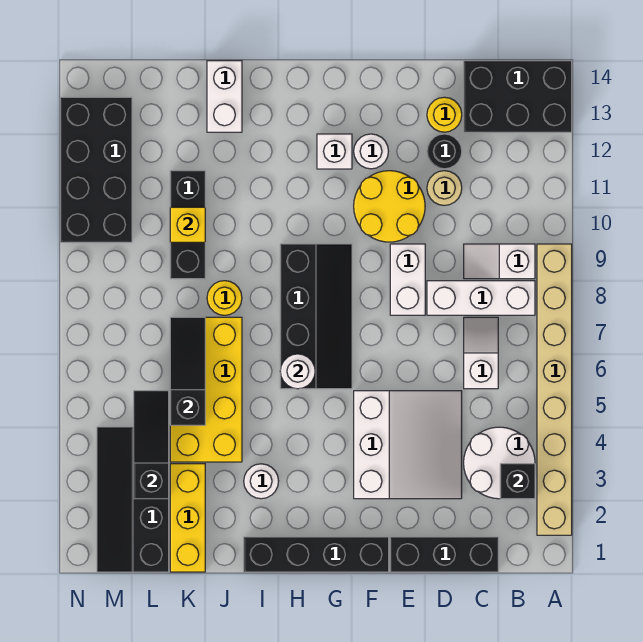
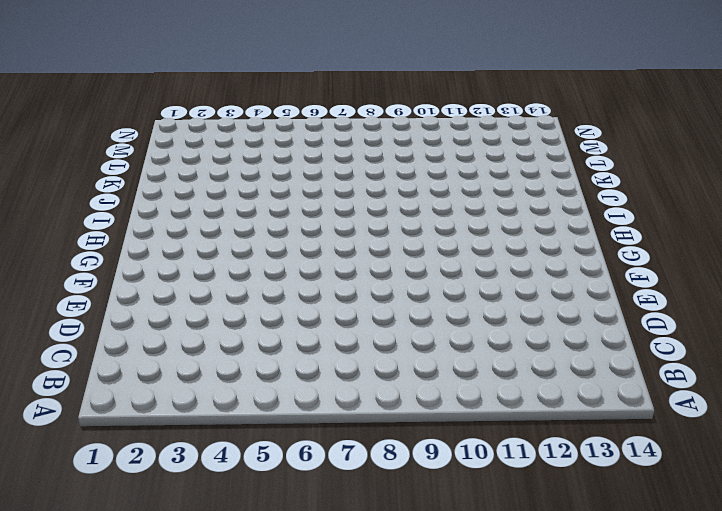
none -> tan brick A2:A9 level 1
none -> black brick A13:C14 level 1
none -> white round brick B3:C4 level 1
none -> white brick B8:D8 level 1

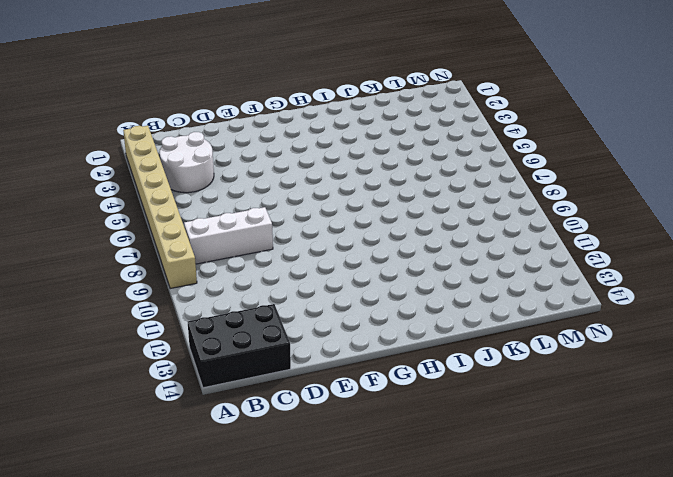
none -> white slope B9:C9 level 1 top B
none -> black brick C1:E1 level 1
none -> white slope C6:C7 level 1 top 6
none -> white slope D3:F5 level 1 top F

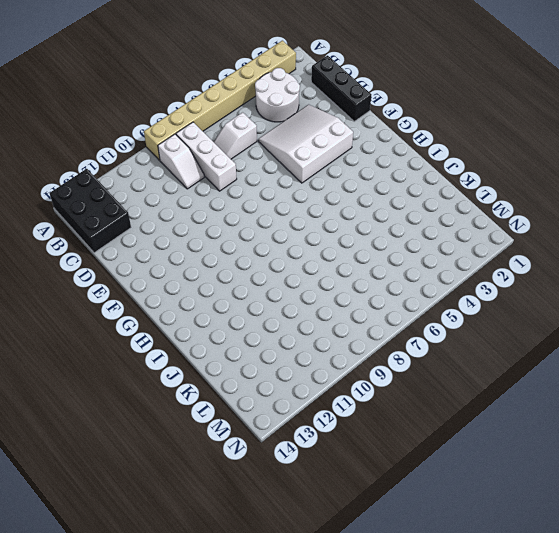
none -> tan round brick D11 level 1
none -> black round brick D12 level 1
none -> yellow round brick D13 level 1
none -> white brick E8:E9 level 1

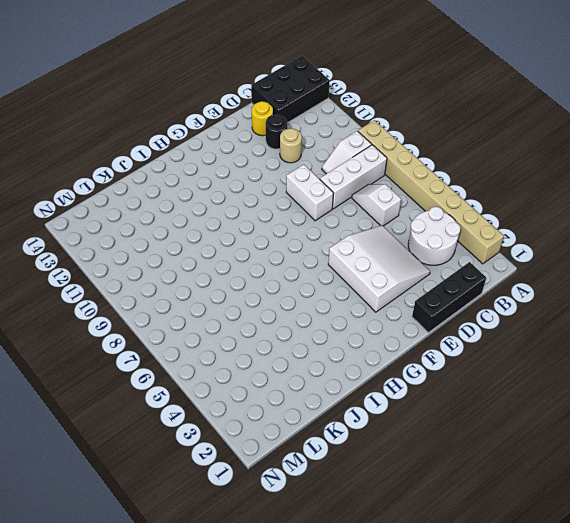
none -> yellow round brick E10:F11 level 1
none -> black brick F1:I1 level 1
none -> white round brick F12 level 1
none -> black slope G6:H9 level 1 top H

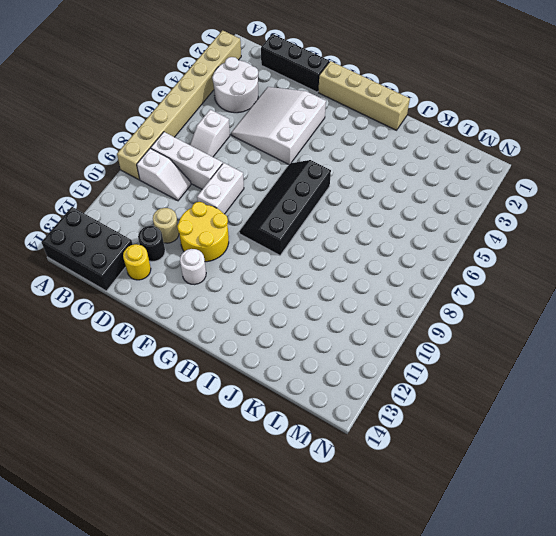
tan brick F1:I1 level 1 -> black brick F1:I1 level 1
none -> white brick G12 level 1
none -> white round brick I3 level 1
none -> yellow brick J4:K7 level 1
none -> yellow round brick J8 level 1

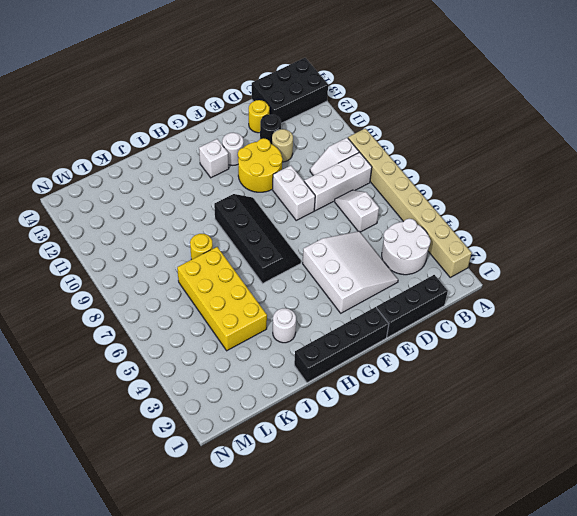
none -> white brick J13:J14 level 1
none -> yellow brick K1:K3 level 1
none -> black brick K9:K11 level 1
none -> black slope L1:M4 level 1 top L

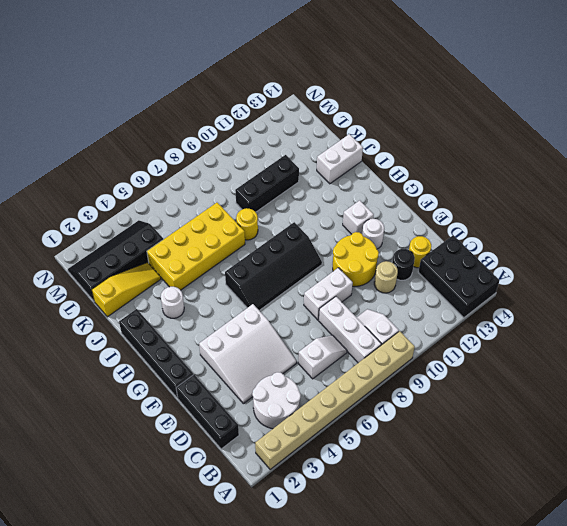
yellow slope K1:K3 level 1 top 1 -> yellow brick K1:K3 level 1
none -> black brick M10:N13 level 1
none -> black brick B3 level 2
none -> white round brick H6 level 2
none -> black slope K5:K7 level 2 top 5

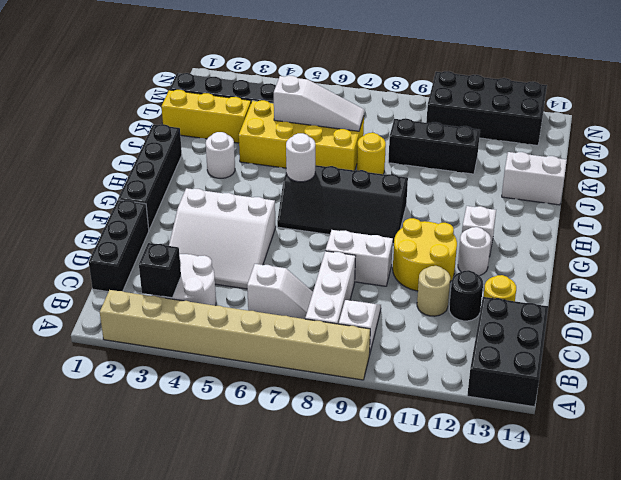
white slope K5:K7 level 2 top 5 -> black slope K5:K7 level 2 top 5
none -> yellow brick K10 level 2
none -> black slope L3:L5 level 2 top 3

